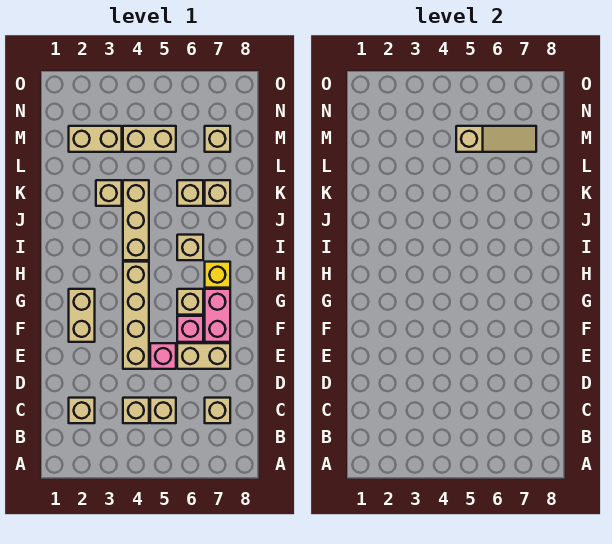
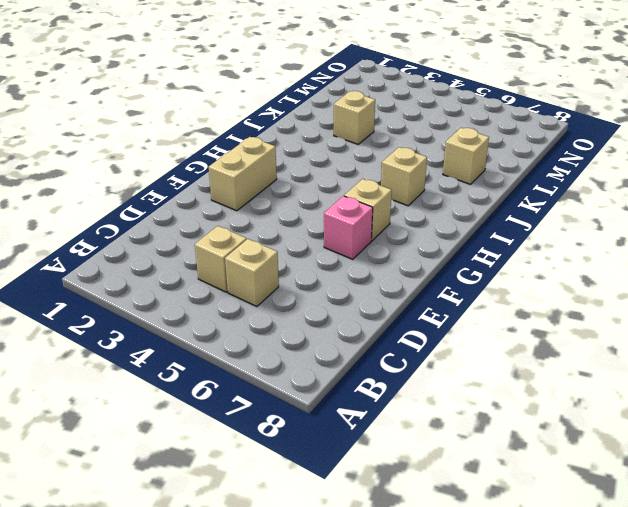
none -> tan brick C2 level 1
none -> tan brick C7 level 1
none -> tan brick E4:H4 level 1

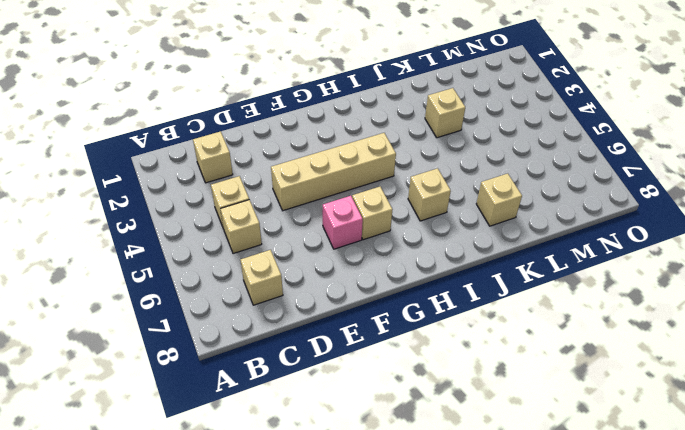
none -> pink brick E5 level 1
none -> tan brick E6:E7 level 1
none -> tan brick F2:G2 level 1

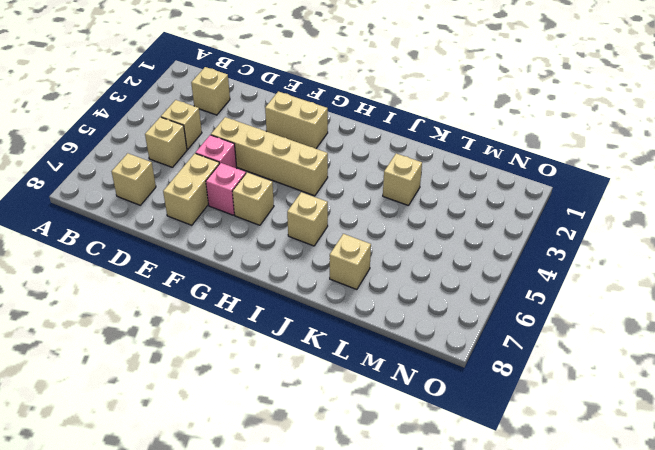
none -> pink brick F7:G7 level 1
none -> yellow brick H7 level 1
none -> tan brick I4:K4 level 1

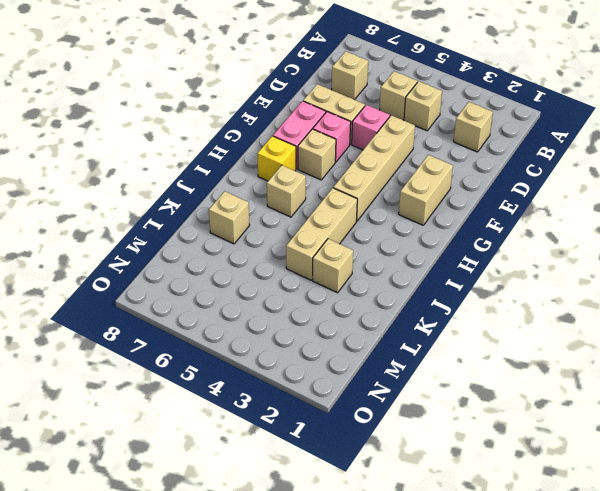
none -> tan brick K6 level 1
none -> tan brick M2:M3 level 1
none -> tan brick M4:M5 level 1

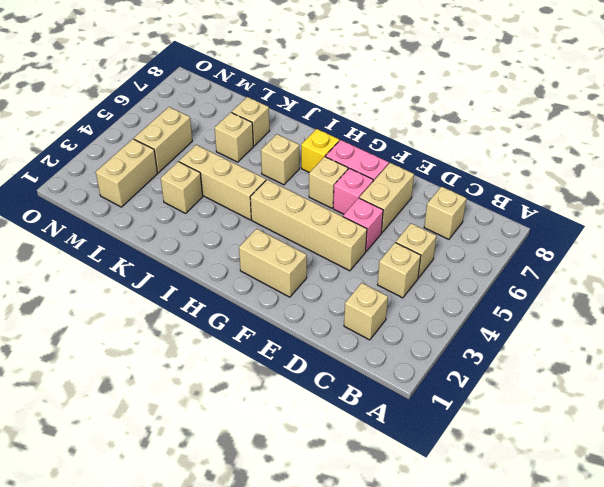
none -> tan brick M7 level 1
none -> tan slope M5:M7 level 2 top 5

